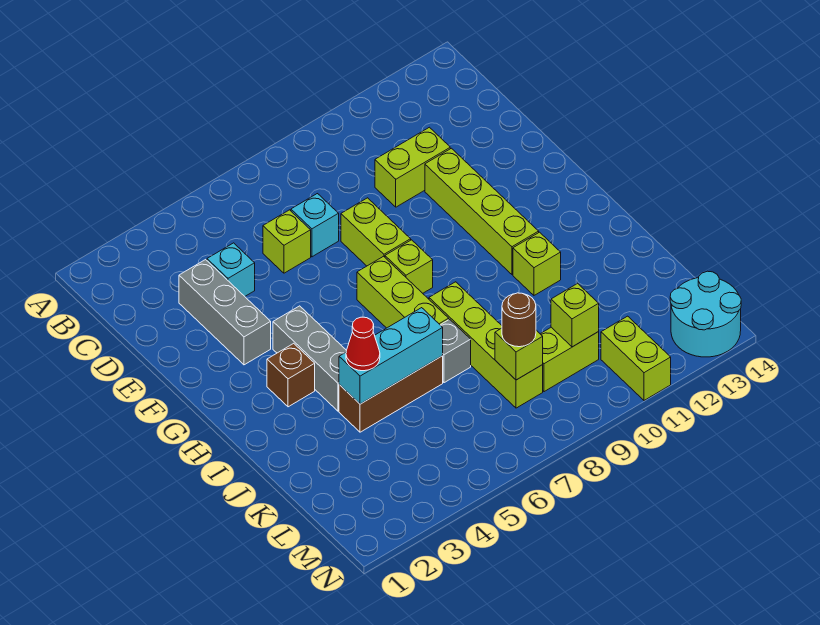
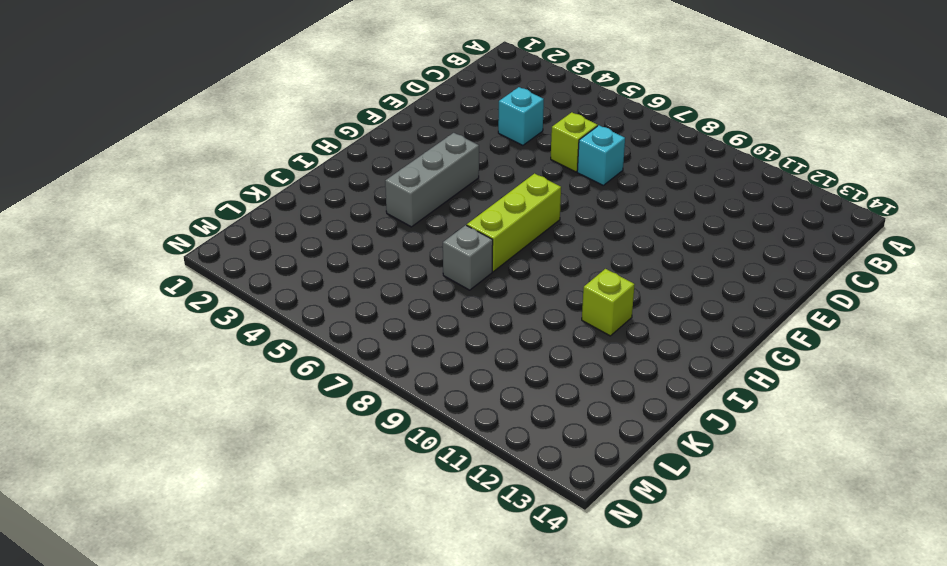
none -> grey brick D3:F3 level 1
none -> lime brick D10:D11 level 1
none -> lime brick E8:F8 level 1

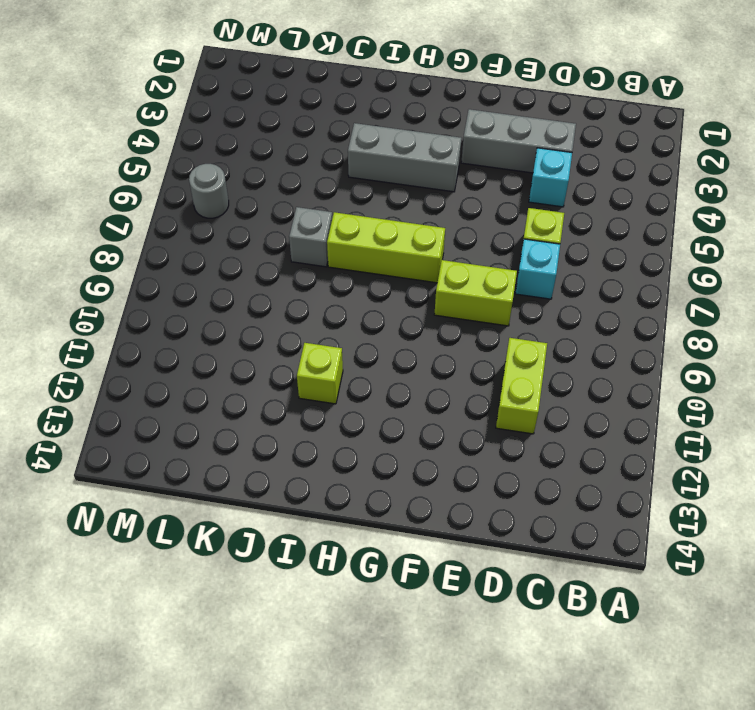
grey round brick M6 level 1 -> none
none -> lime brick E11:H11 level 1
none -> lime brick G8 level 1
none -> brown brick H3 level 1

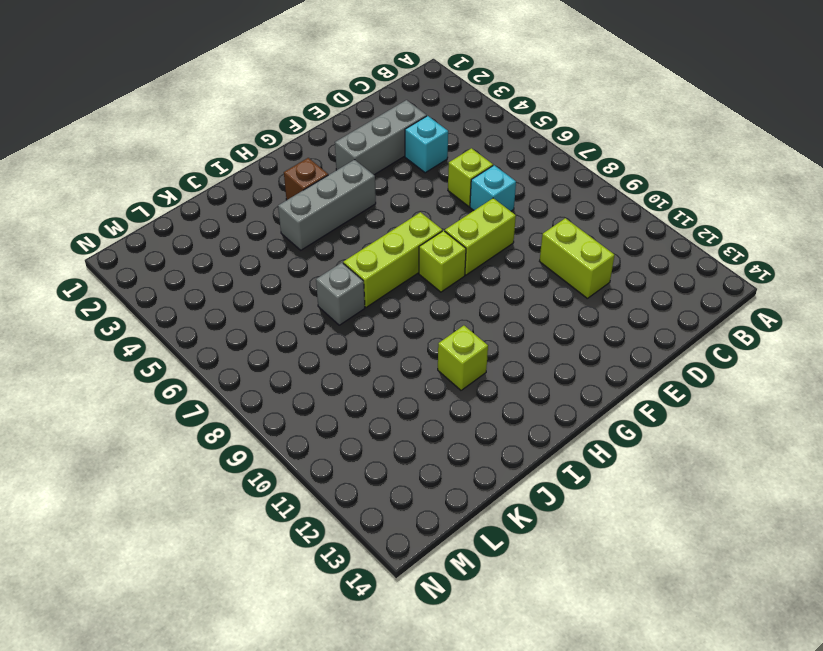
none -> lime brick E11:H11 level 1
none -> lime brick I8:L8 level 1
none -> brown brick J4:J6 level 1

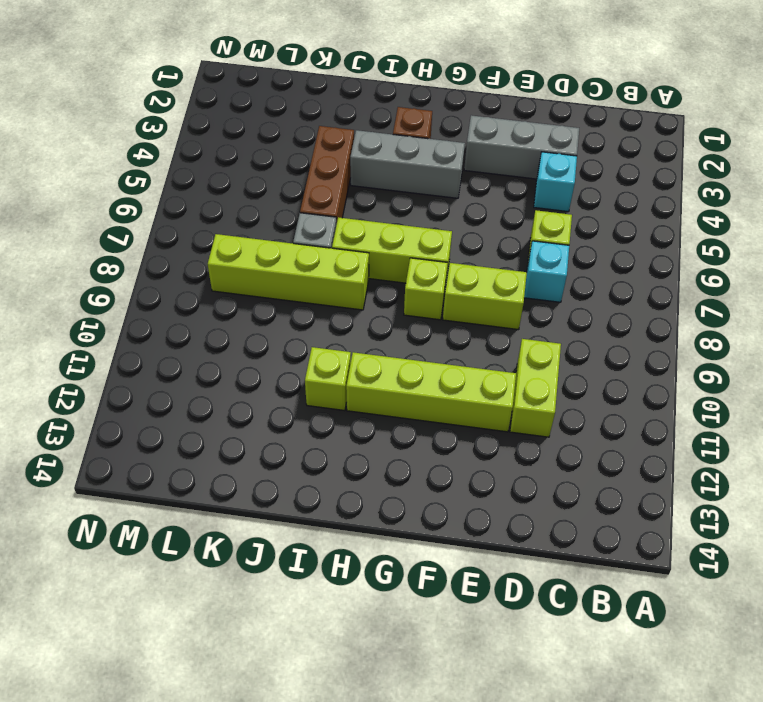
none -> lime brick L9:L10 level 1
none -> lime brick M11:N11 level 1
none -> cyan round brick M13:N14 level 1

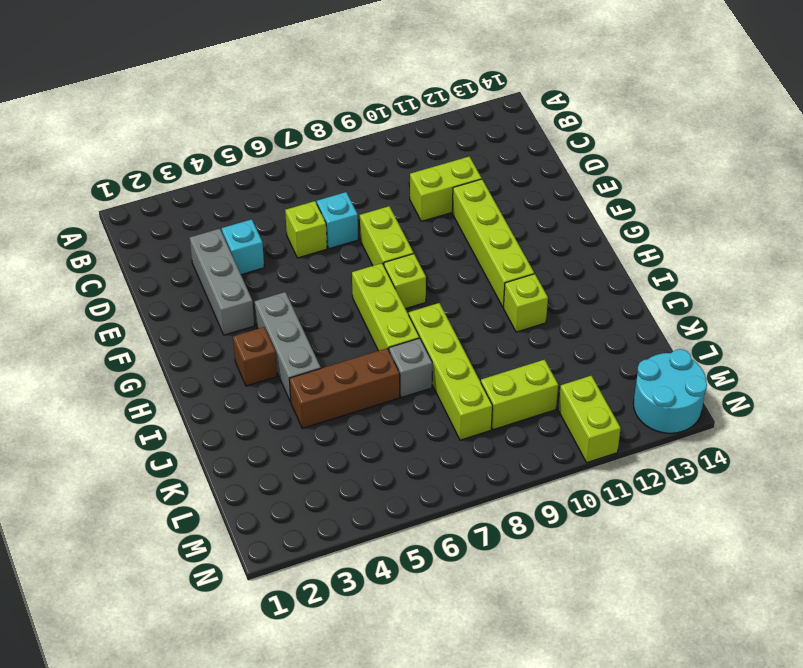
none -> cyan brick J4:J6 level 2
none -> lime brick L8 level 2
none -> lime brick L10 level 2

